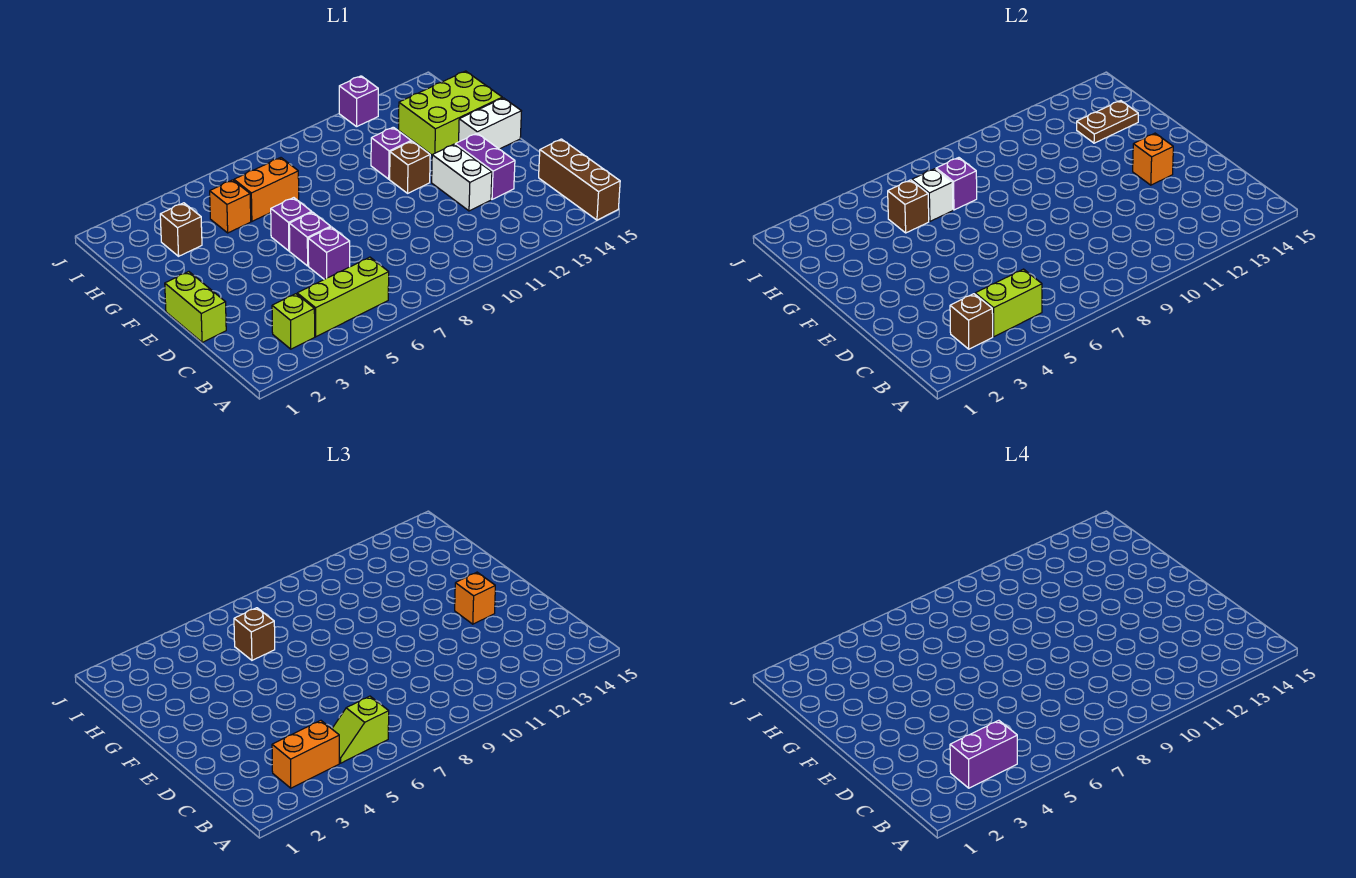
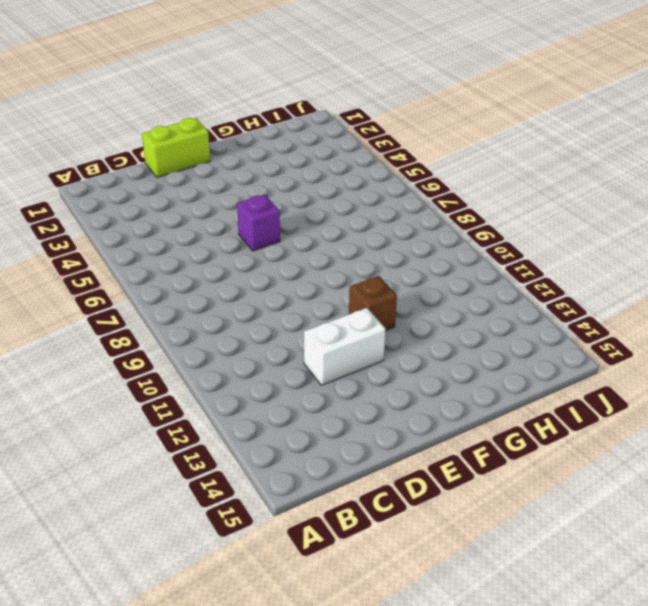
none -> brown brick A15:C15 level 1
none -> lime brick B3 level 1
none -> lime brick B4:B6 level 1

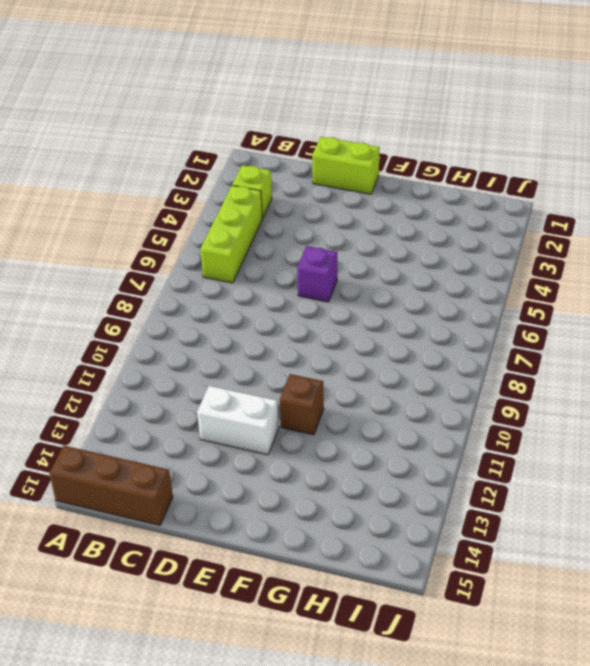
none -> purple brick D6 level 1
none -> purple brick D13:E13 level 1
none -> purple brick F6 level 1

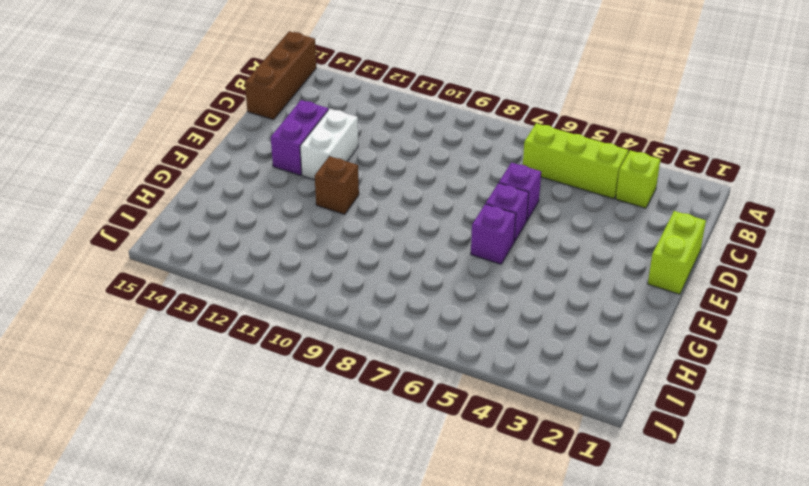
none -> white brick F14:F15 level 1
none -> purple brick G11 level 1
none -> lime brick G13:H15 level 1

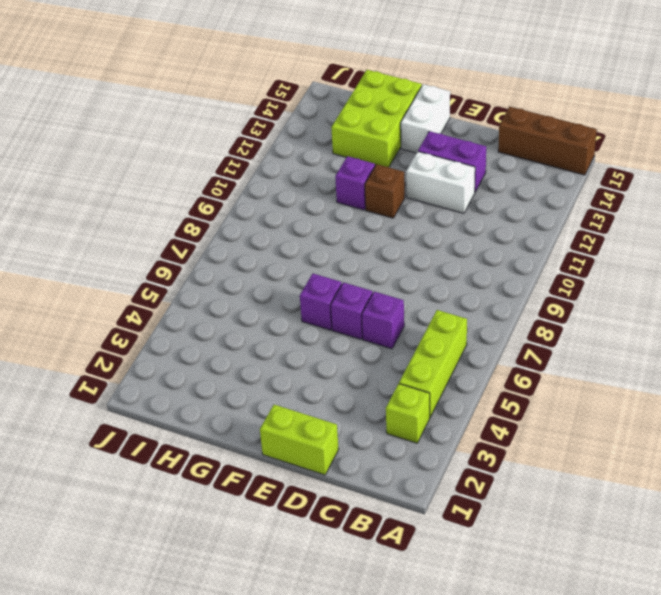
none -> brown brick H3 level 1
none -> orange brick H5 level 1
none -> orange brick H6:H7 level 1

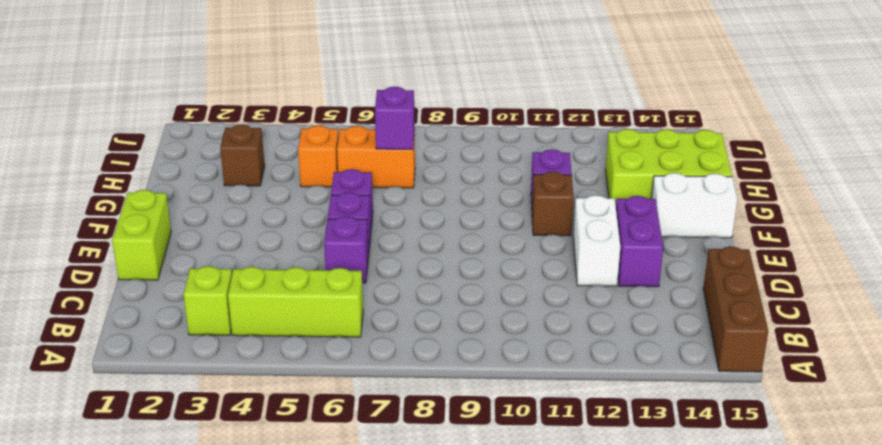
none -> purple brick J12 level 1
none -> brown brick B3 level 2
none -> lime brick B4:B5 level 2

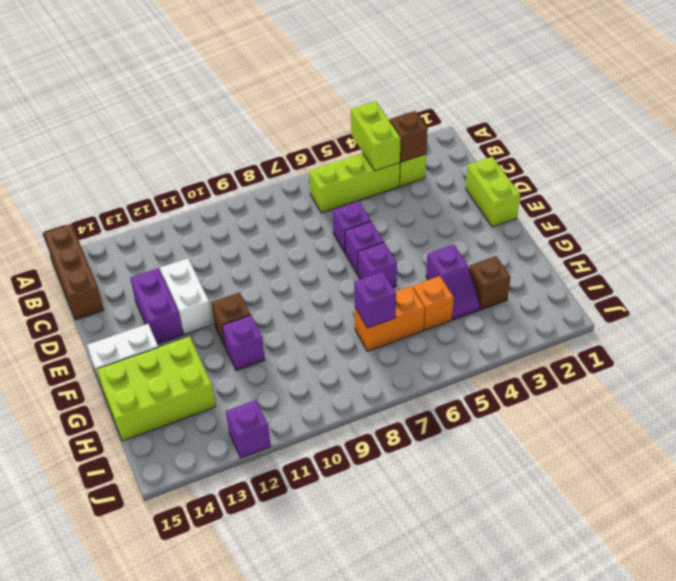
lime brick A4:B4 level 2 -> lime brick B4:B5 level 2
purple slope G4:H4 level 1 top G -> none
none -> orange brick E13 level 2
none -> brown brick H5 level 2
none -> white brick H6 level 2

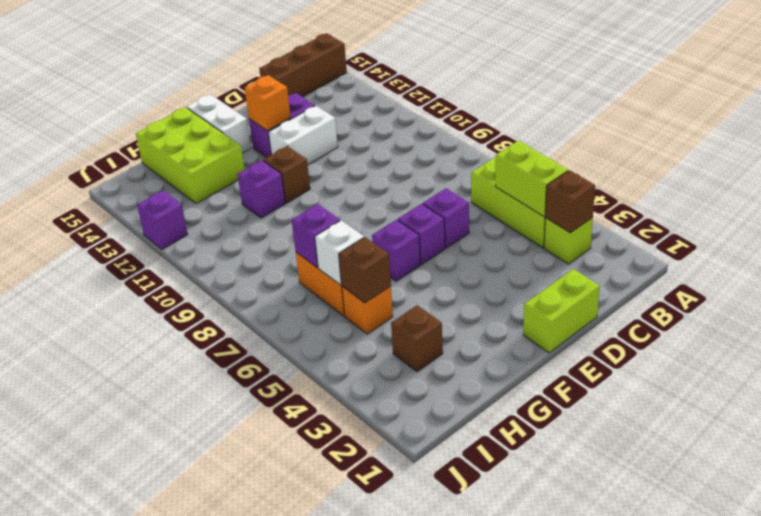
none -> brown plate H13:H14 level 2
none -> orange brick B3:B4 level 3
none -> lime slope B5:B6 level 3 top 6

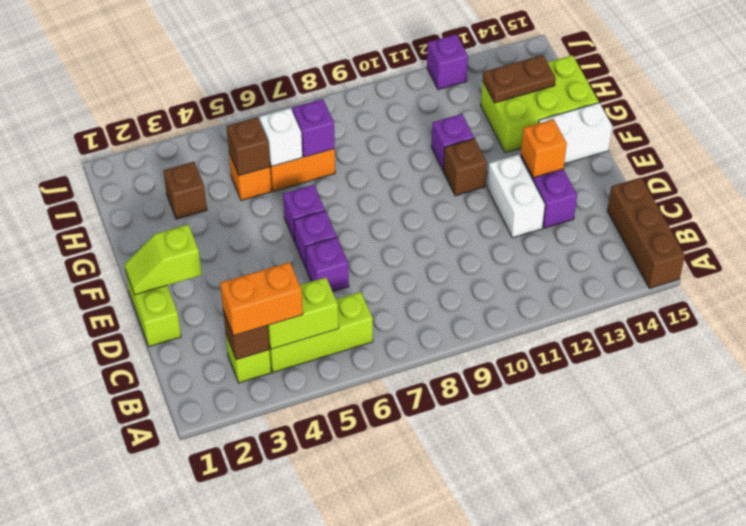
lime slope E1:E2 level 2 top 2 -> lime slope B5:B6 level 3 top 6
none -> orange brick E13 level 3
none -> brown brick H6 level 3
none -> purple brick B3:B4 level 4

